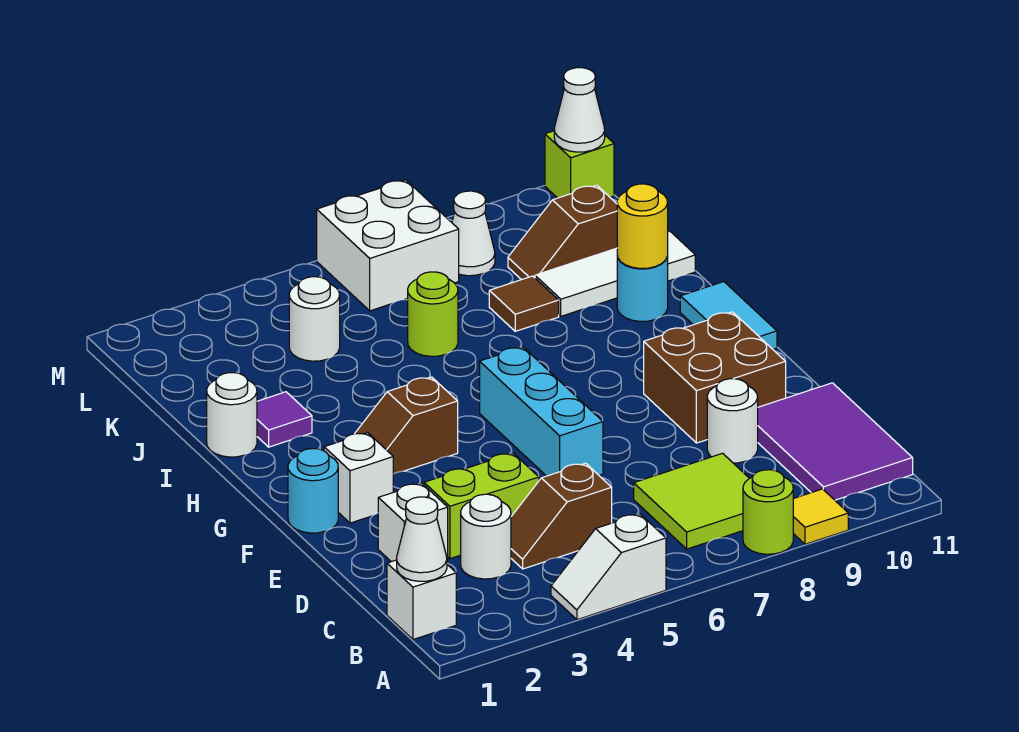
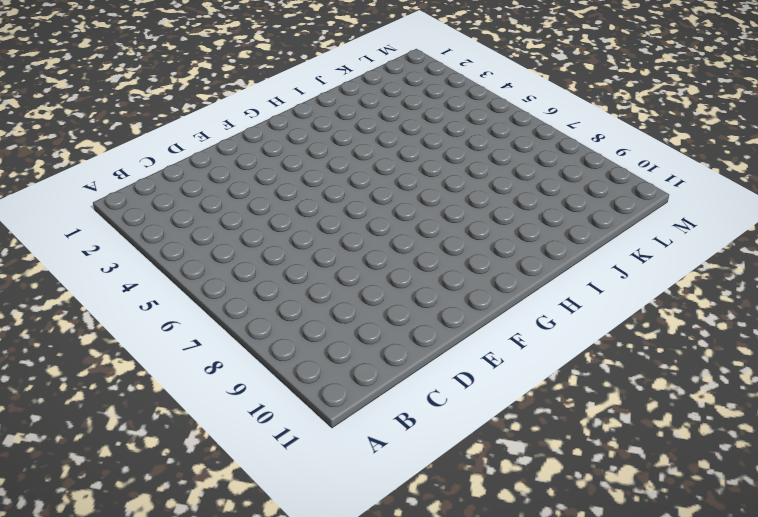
none -> white slope A4:A5 level 1 top 5
none -> lime round brick A8 level 1
none -> yellow tile A9 level 1
none -> white brick B1 level 1

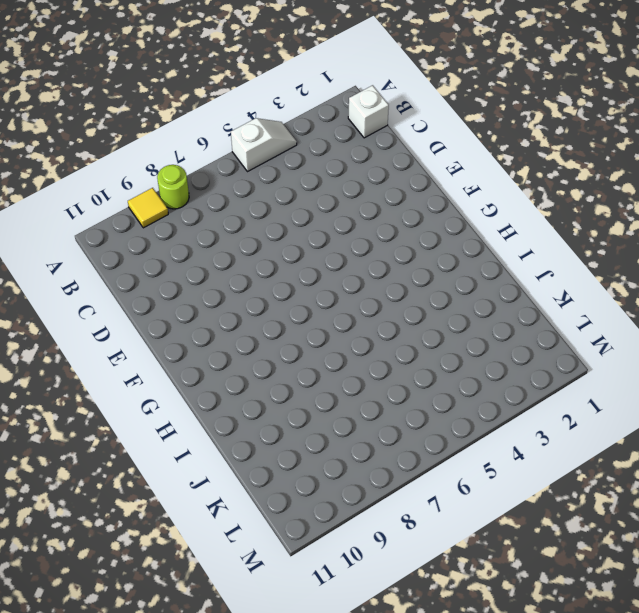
none -> lime tile B7:C8 level 1
none -> purple tile B10:D11 level 1
none -> white round brick C3 level 1
none -> brown slope C4:C5 level 1 top 5

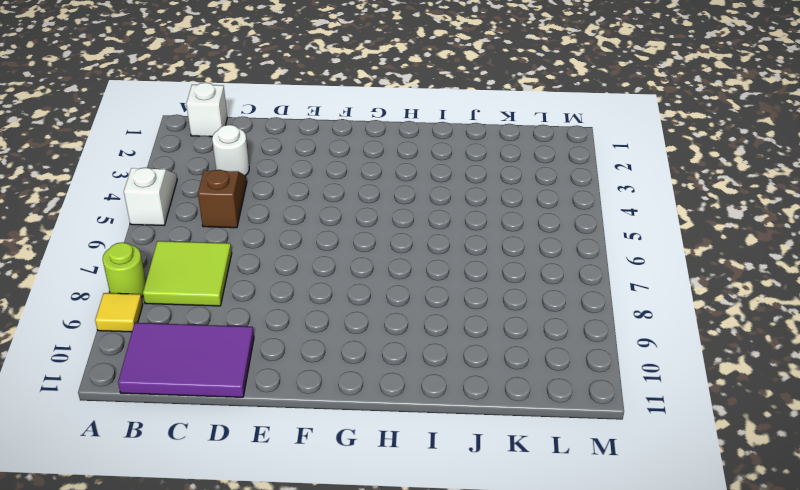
none -> white brick D2 level 1
none -> lime brick D3:D4 level 1
none -> white round brick D9 level 1
none -> cyan brick E6:G6 level 1

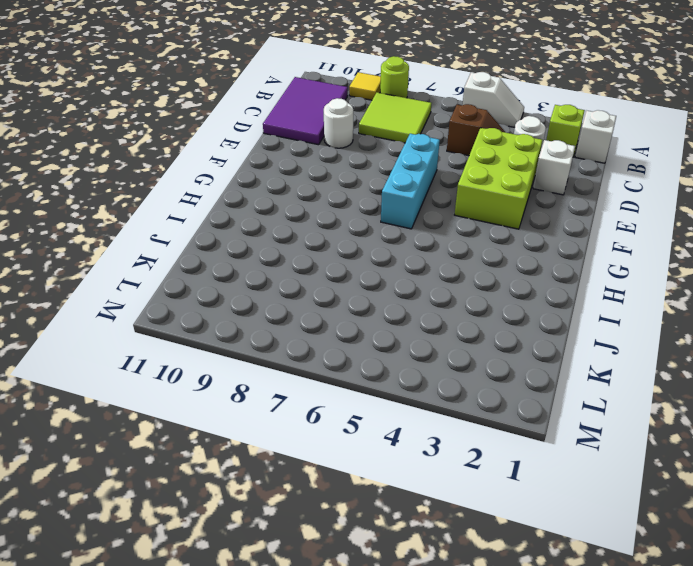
lime brick B2 level 1 -> lime brick M11 level 1
lime brick D3:F4 level 1 -> lime brick D3:D4 level 1
none -> brown brick E9:F10 level 1
none -> cyan round brick F1 level 1
none -> white brick F2 level 1
none -> brown slope G3:G4 level 1 top 4

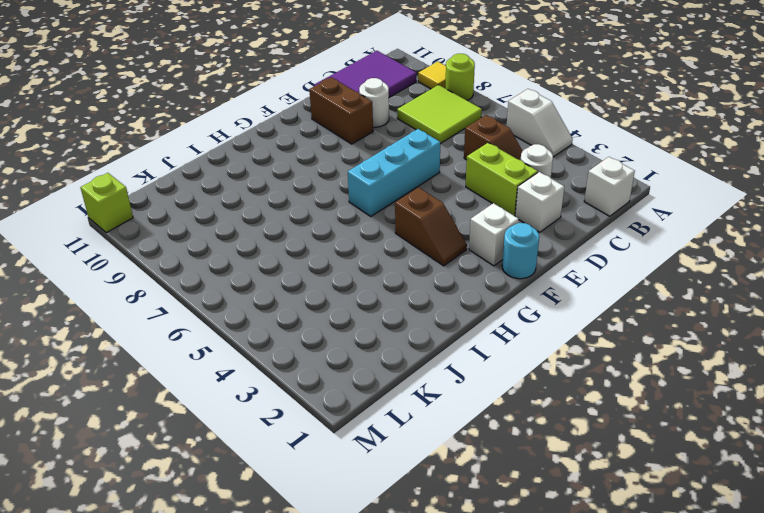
brown brick E9:E10 level 1 -> brown brick E9:F10 level 1
none -> cyan tile G11:H11 level 1
none -> white round brick I1 level 1
none -> purple tile I2 level 1
none -> cyan round brick I10 level 1

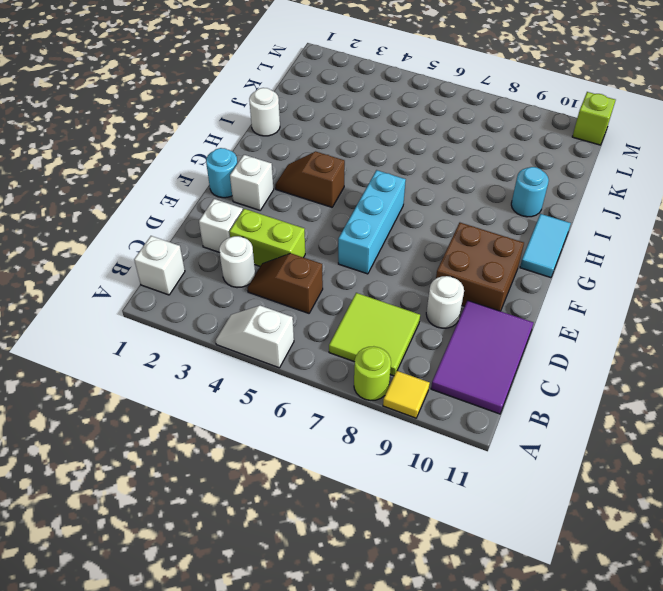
none -> purple tile I2 level 1
none -> lime round brick J6 level 1
none -> brown tile J8 level 1
none -> white tile J9:J11 level 1

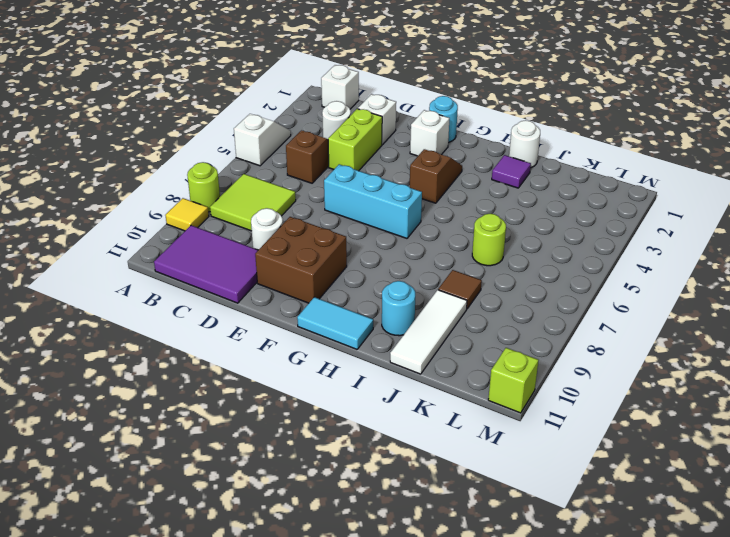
none -> white round brick K4 level 1
none -> brown slope K9:K10 level 1 top 10
none -> white brick L6:M7 level 1
none -> white cone L8 level 1

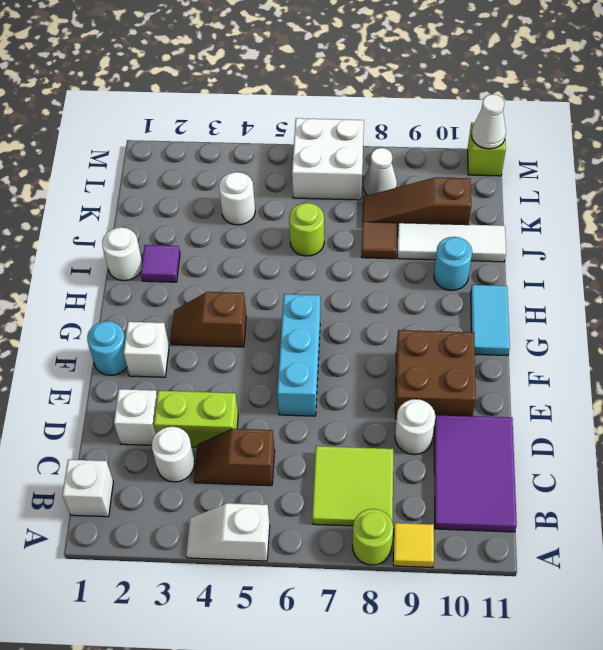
brown slope K8:K10 level 1 top 10 -> brown slope K9:K10 level 1 top 10
none -> white cone B1 level 2
none -> yellow round brick I10 level 2

